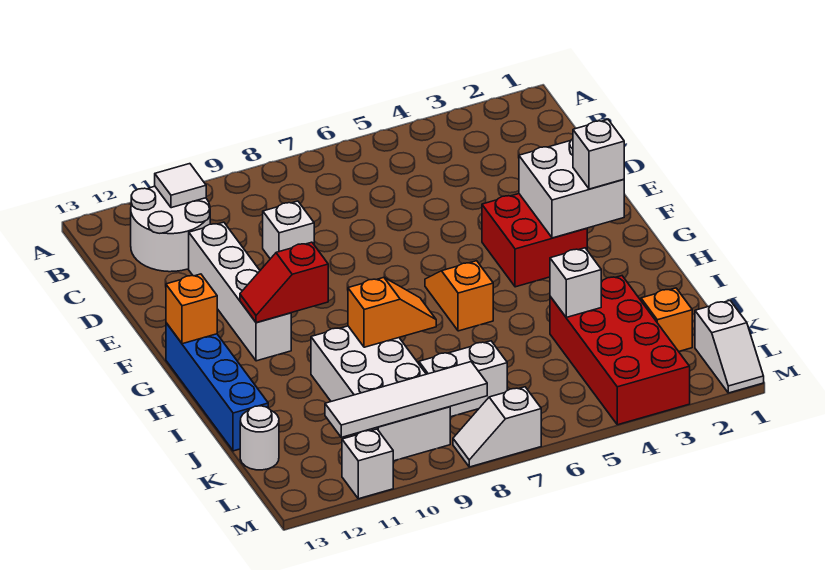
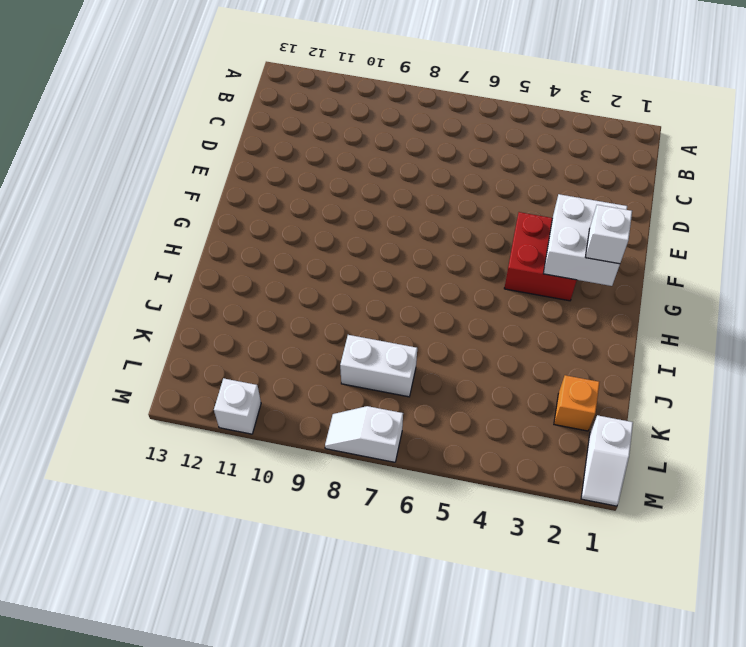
none -> white round brick B11:C12 level 1
none -> white brick D9 level 1
none -> white brick D11:G11 level 1

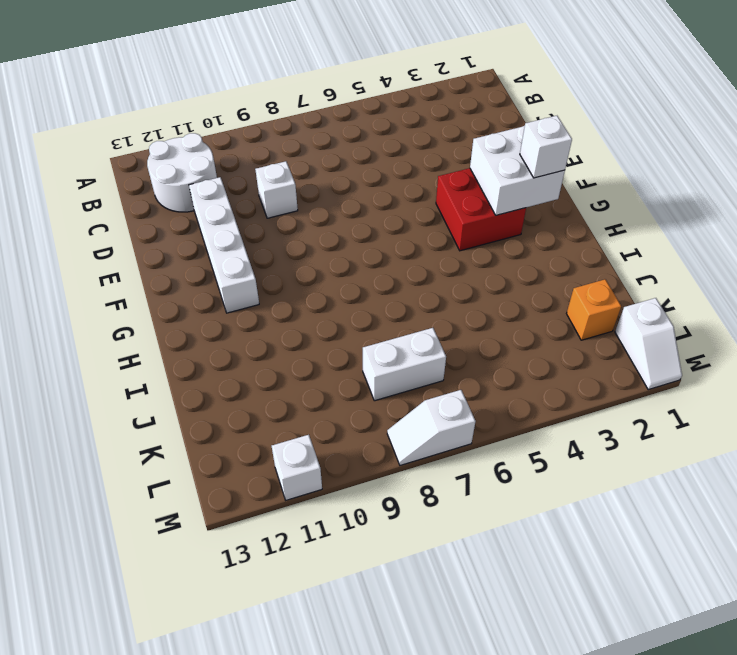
none -> orange slope G6:H6 level 1 top H
none -> blue brick G13:J13 level 1
none -> white brick I9:L10 level 1

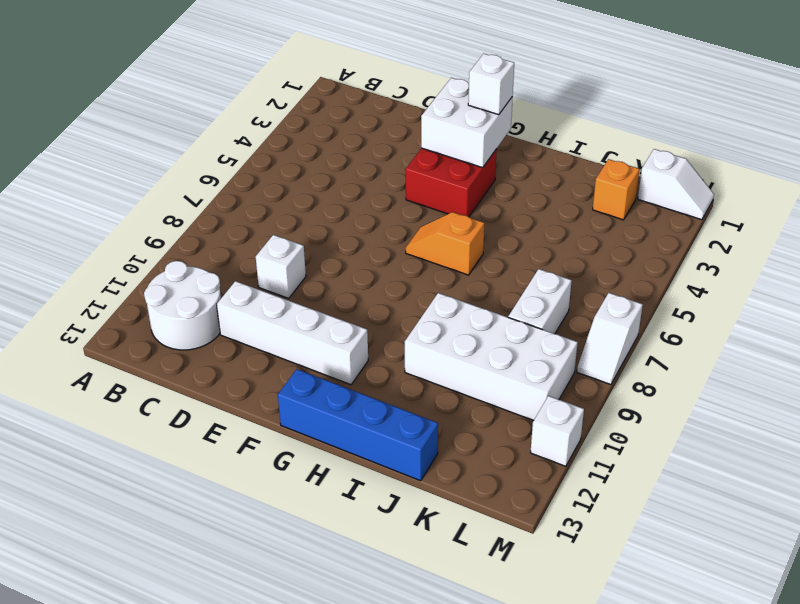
none -> red brick J3:M4 level 1
none -> white round brick K13 level 1
none -> white tile B11 level 2

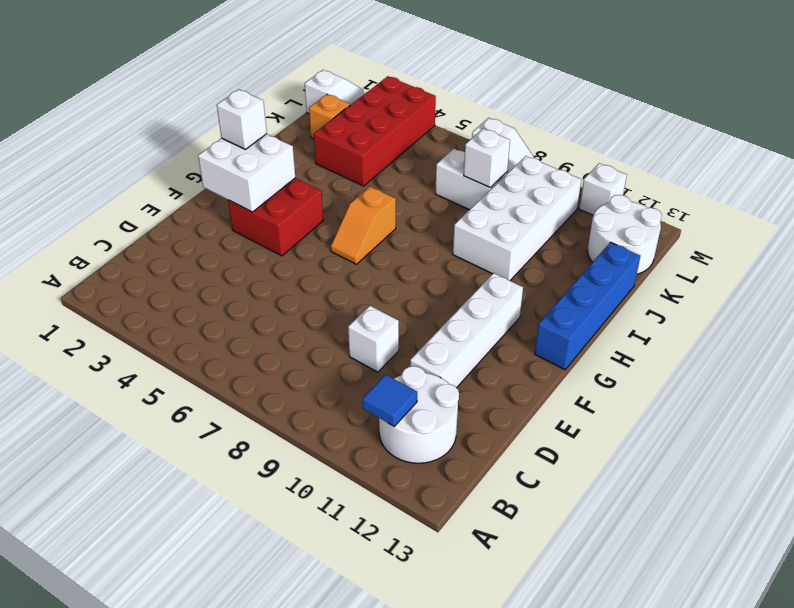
blue tile B11 level 2 -> white tile B11 level 2
white brick K8 level 2 -> white brick J4 level 2
white round brick K12:L13 level 1 -> white round brick K13 level 1
none -> red slope G10:G11 level 2 top 10
none -> orange brick G13 level 2
none -> orange slope I8:I9 level 2 top 9

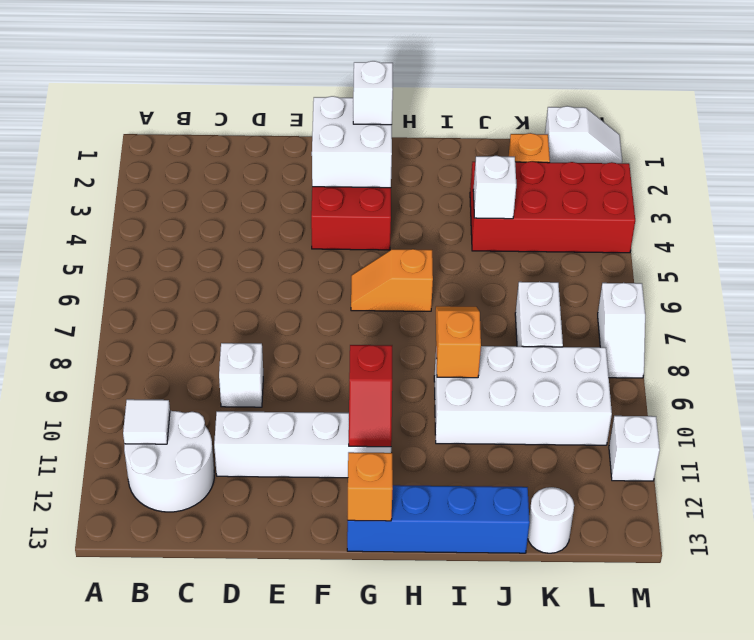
none -> white tile L8:L11 level 2

